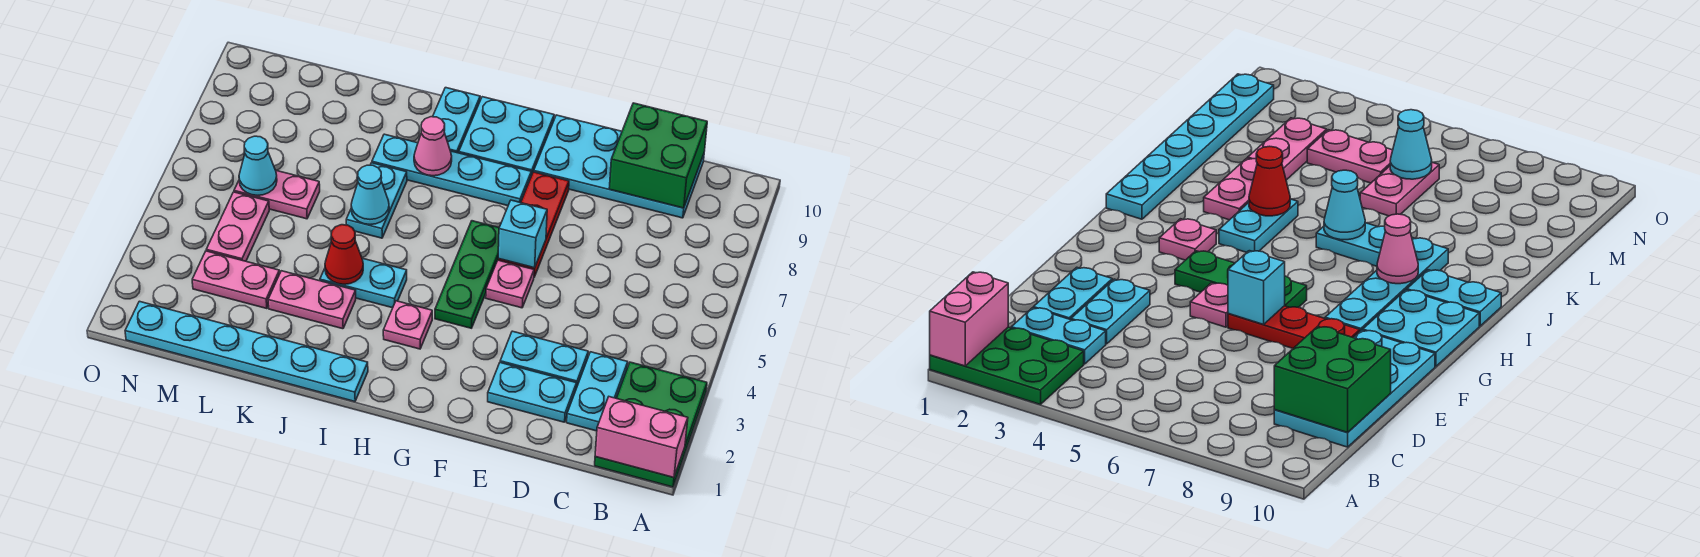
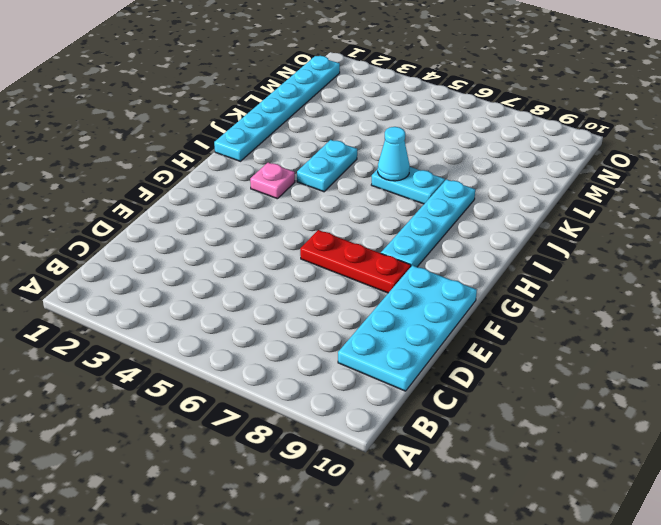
none -> green plate A1:B3 level 1
none -> cyan plate C2:C3 level 1
none -> cyan plate D2:E2 level 1

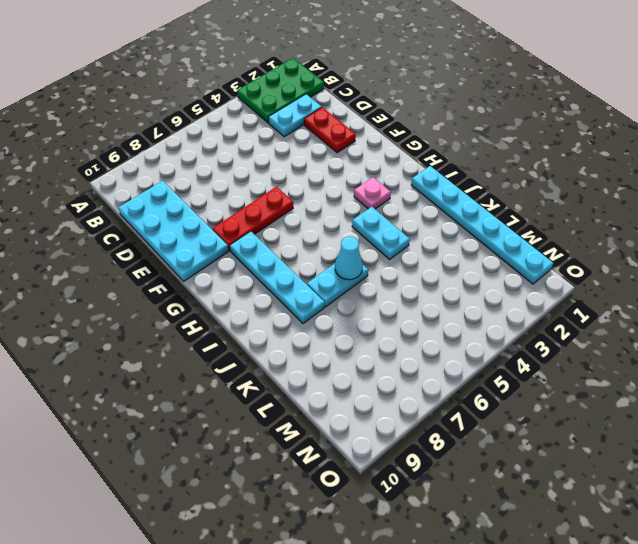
red plate D2:E2 level 1 -> cyan plate D2:E2 level 1
none -> cyan plate D3:E3 level 1
none -> pink plate F5 level 1
none -> green plate G4:G6 level 1

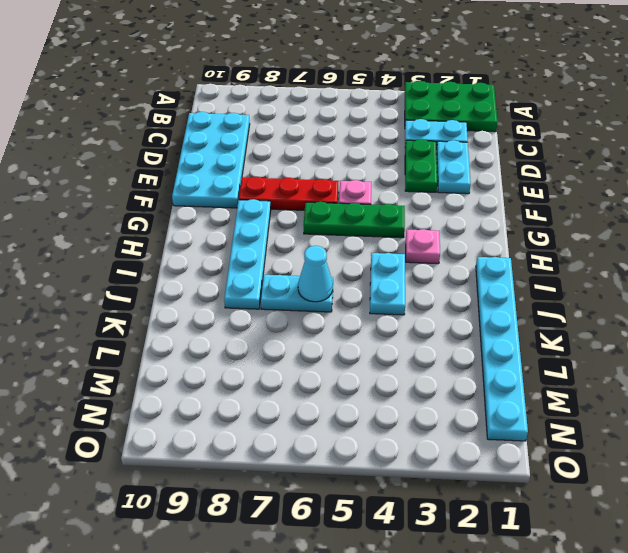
green plate D3:E3 level 1 -> cyan plate D3:E3 level 1
none -> cyan plate G9:H10 level 1
none -> cyan plate I9:I10 level 1
none -> pink plate J3:K3 level 1

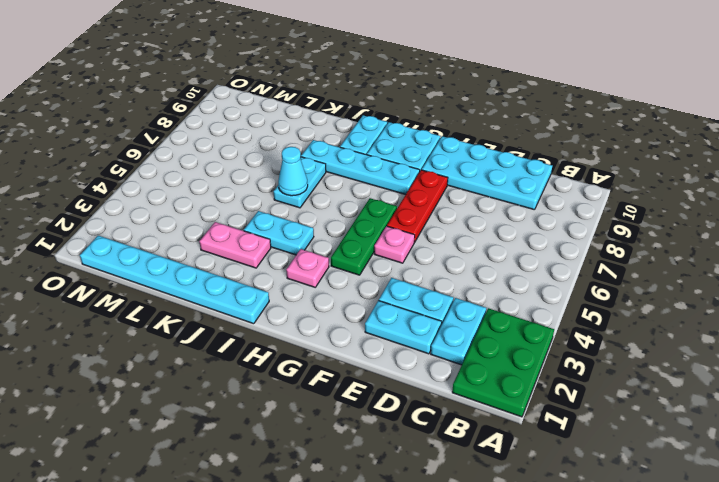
none -> pink plate L3:M3 level 1
none -> pink plate L6:M6 level 1
none -> pink plate M4:M5 level 1

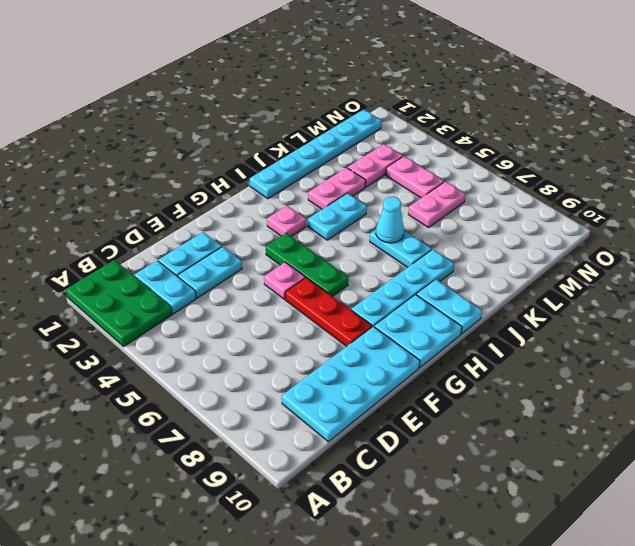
none -> pink brick A1:B1 level 2
none -> green brick C9:D10 level 2
none -> cyan brick F6 level 2

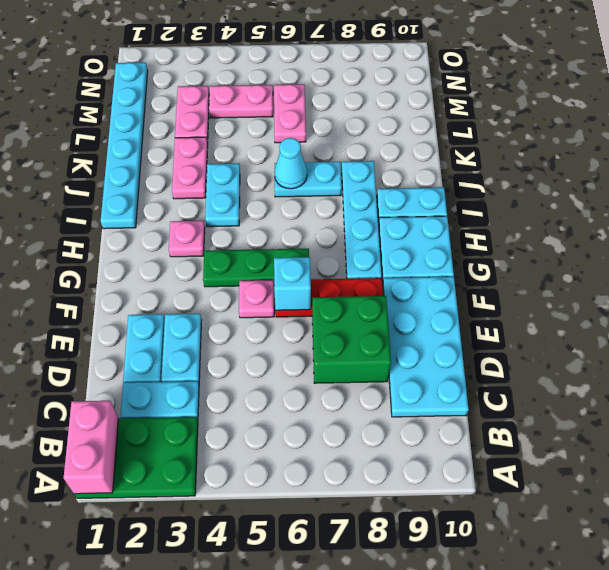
green brick D7:E8 level 1 -> green brick C9:D10 level 2
none -> pink cone I8 level 2
none -> red cone J4 level 2
none -> cyan cone M6 level 2

